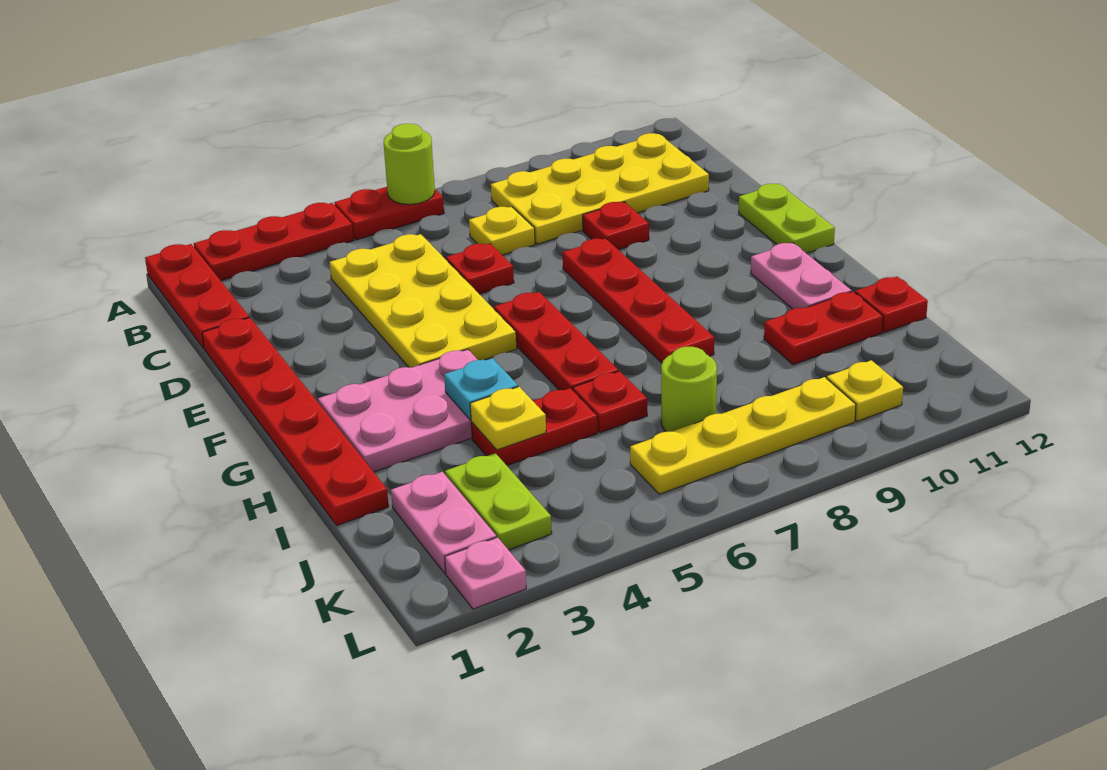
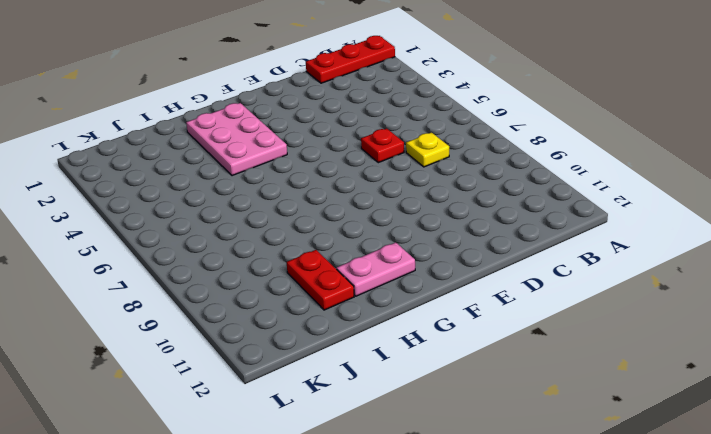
none -> red plate A2:A4 level 1
none -> red plate A5:A6 level 1
none -> yellow plate B8:C11 level 1

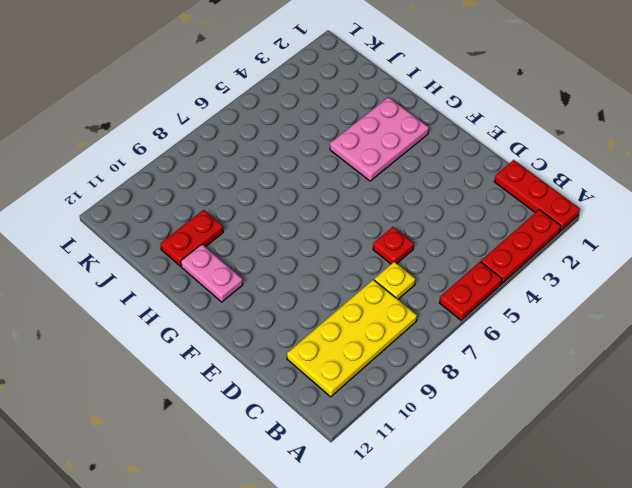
none -> yellow plate C4:F5 level 1
none -> red plate D1:I1 level 1
none -> red plate D9 level 1

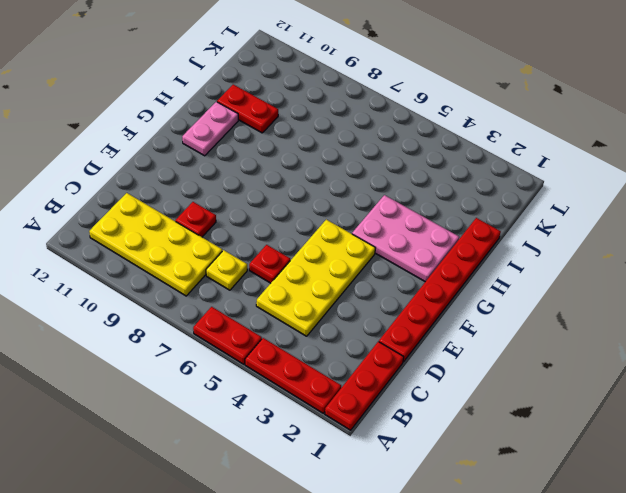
none -> red plate E8:H8 level 1
none -> lime plate E12:F12 level 1
none -> red plate F6:H6 level 1

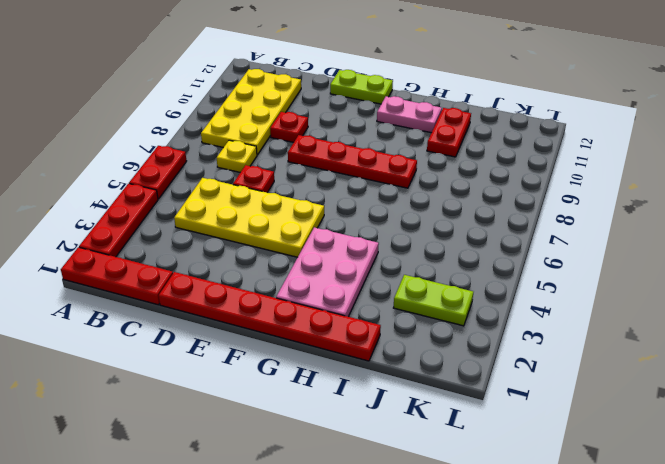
none -> red plate F6:H6 level 1
none -> red plate I4:I5 level 1
none -> red plate I6 level 1

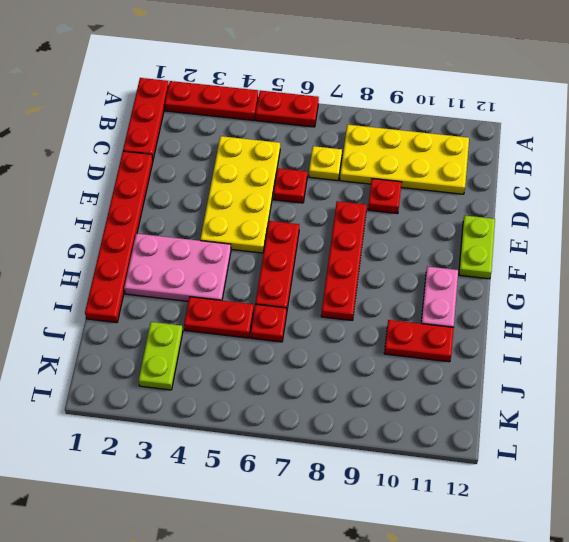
none -> red plate I12 level 1
none -> pink plate J2:K2 level 1
none -> lime round brick J7 level 1

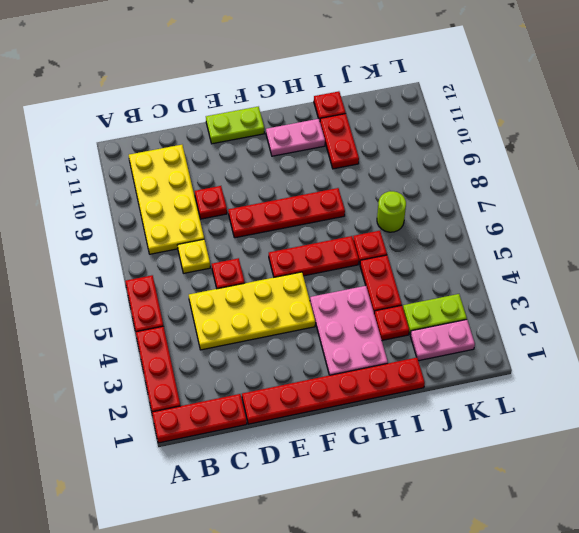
red plate I3 level 1 -> none
none -> yellow plate K6:K9 level 1
none -> yellow plate K10 level 1
none -> pink plate L2 level 1

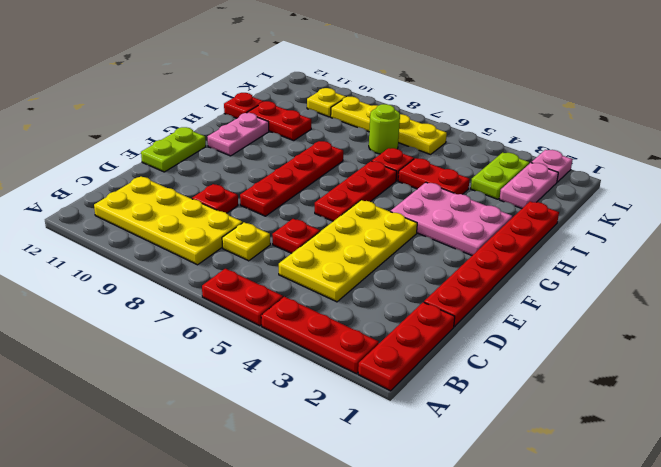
none -> lime round brick A6 level 2
none -> cyan plate H4 level 2
none -> yellow plate I4 level 2

